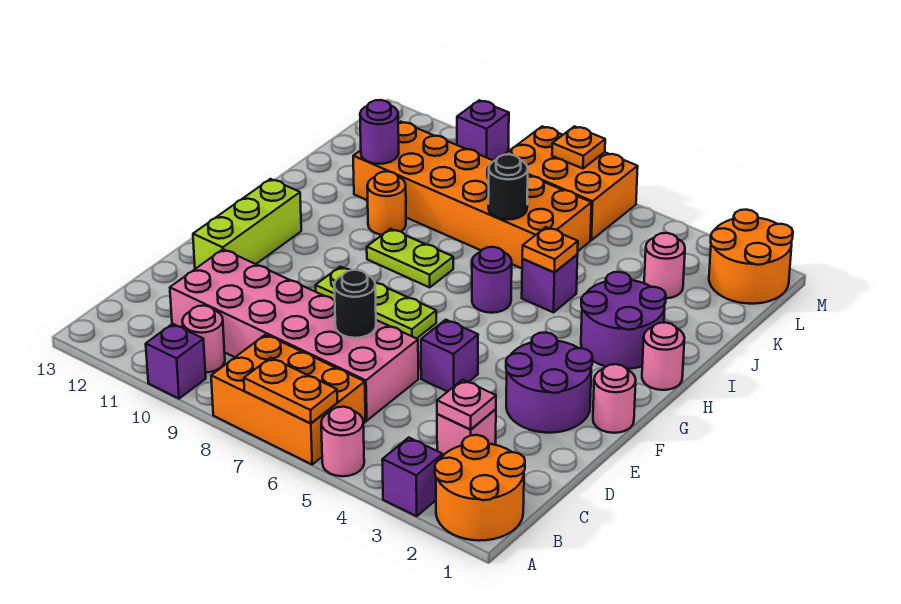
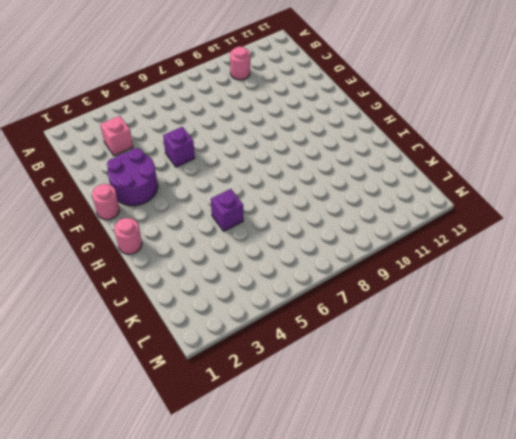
none -> orange round brick A1:B2 level 1
none -> purple brick A3 level 1
none -> pink round brick A5 level 1
none -> orange brick A6:B8 level 1

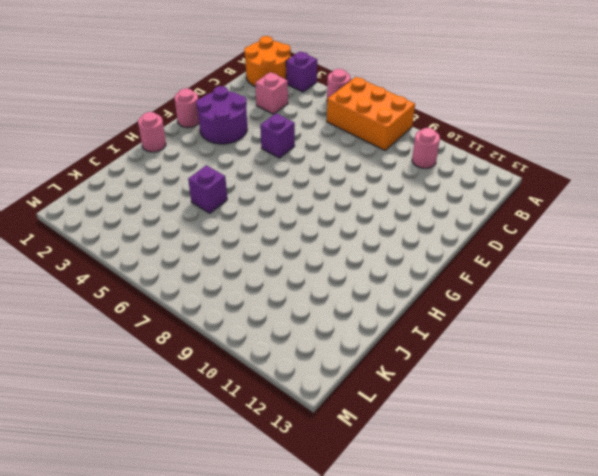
none -> purple brick A10 level 1
none -> pink brick C6:D11 level 1
none -> lime brick E12:G12 level 1
none -> lime plate F7:F9 level 1

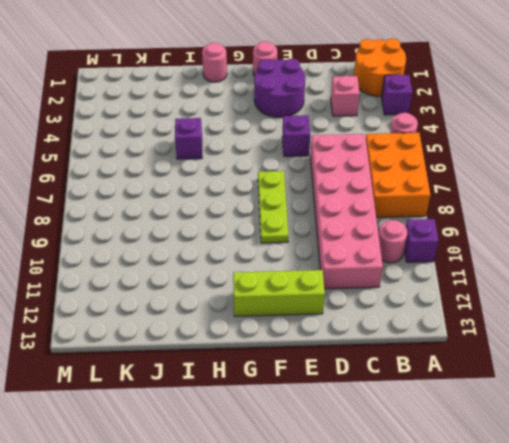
none -> purple round brick H2:I3 level 1
none -> purple round brick H6 level 1
none -> lime plate H8:H9 level 1
none -> orange round brick I10 level 1

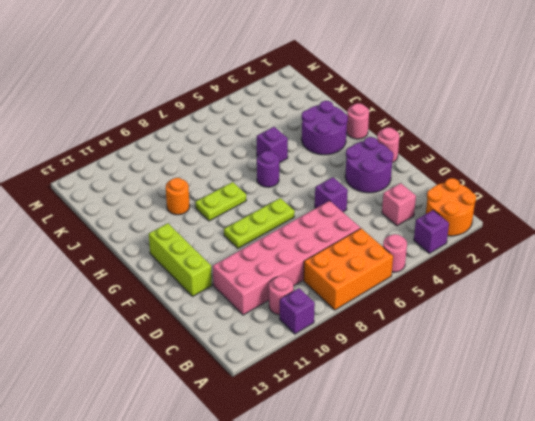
none -> orange brick J6:K11 level 1
none -> pink round brick K3 level 1
none -> orange round brick L1:M2 level 1
none -> orange brick L6:M8 level 1

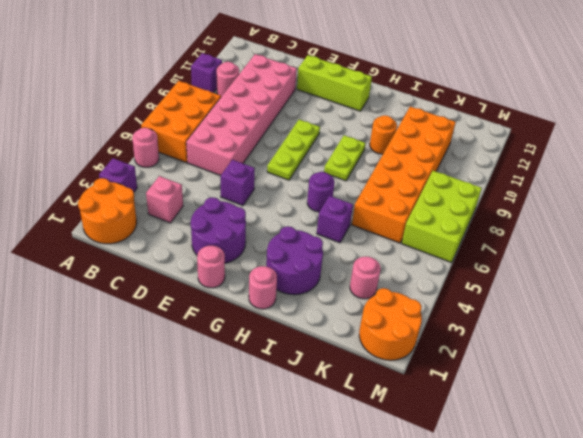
lime brick L6:M8 level 1 -> orange brick L6:M8 level 1
none -> purple brick M10 level 1
none -> orange plate A6:A7 level 2
none -> pink plate C3 level 2
none -> black round brick D7 level 2

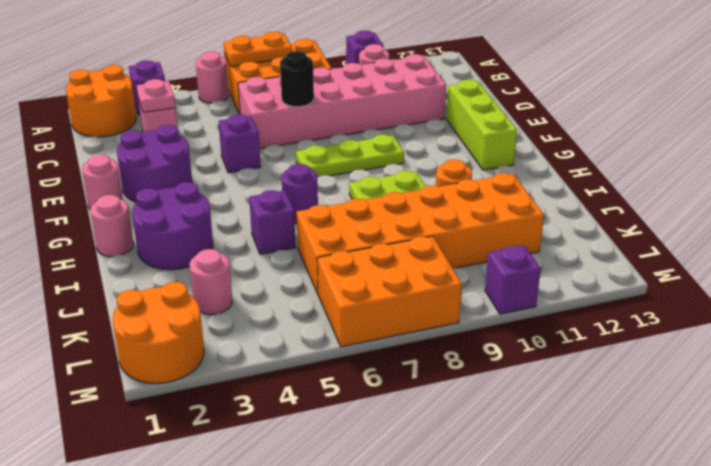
none -> orange plate I5 level 2
none -> black round brick J7 level 2
none -> purple round brick J11 level 2
none -> orange plate M7 level 2

